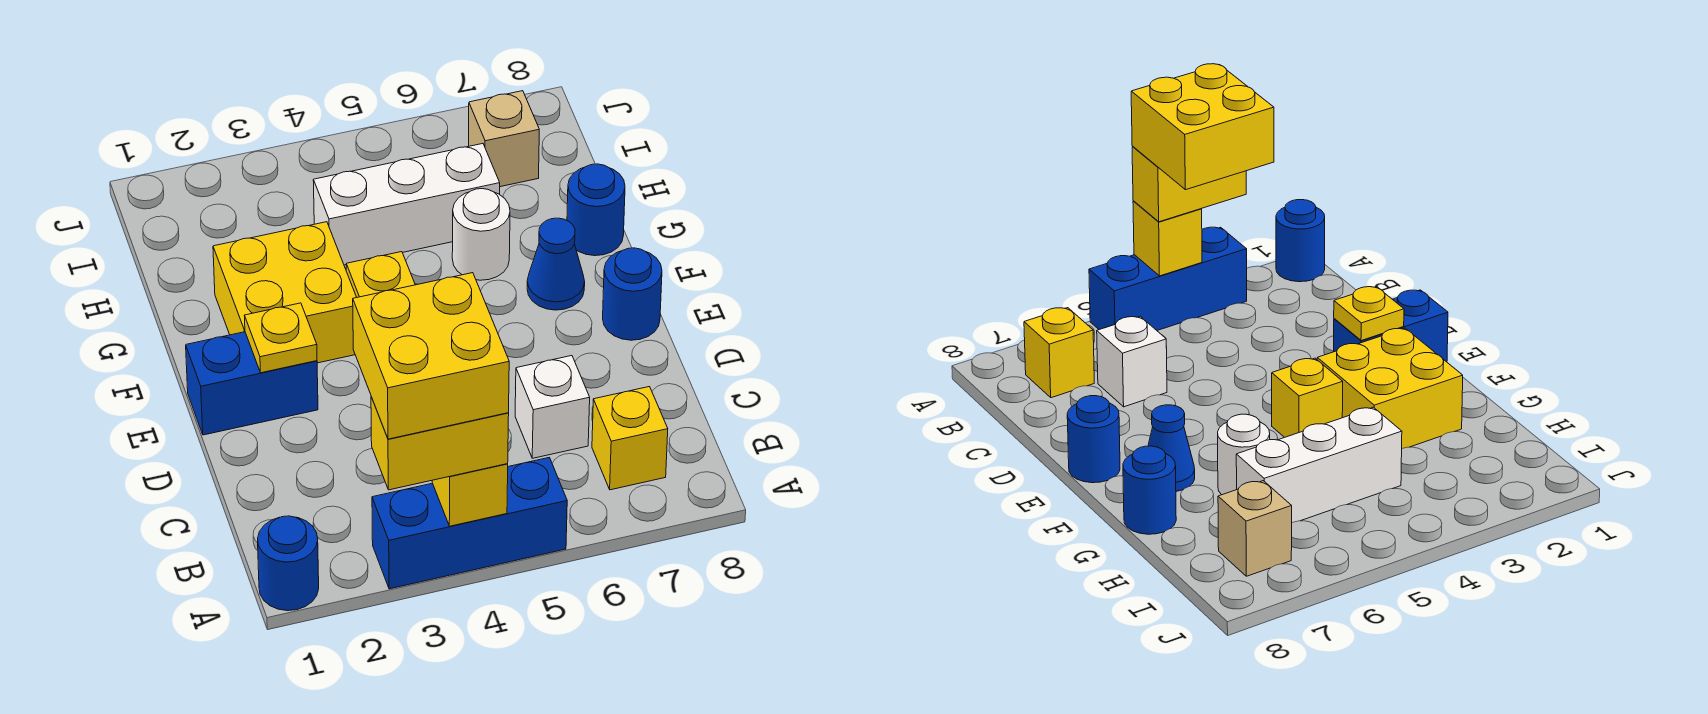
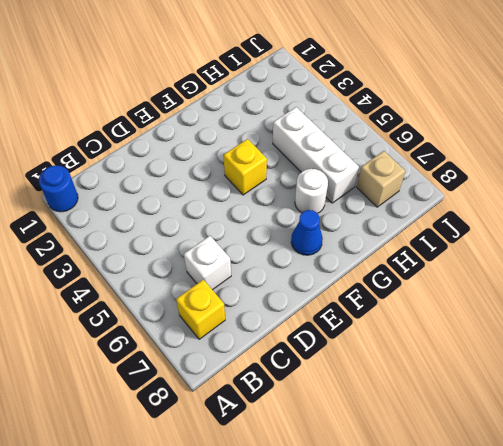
none -> blue brick A3:A5 level 1
none -> blue brick E1:E2 level 1
none -> blue round brick E8 level 1

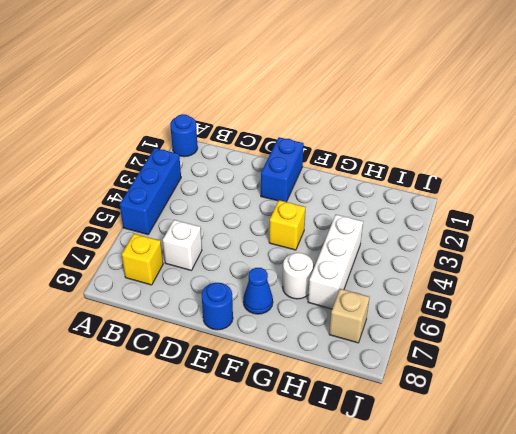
none -> yellow brick F2:G3 level 1
none -> blue round brick G8 level 1
none -> yellow brick A4 level 2

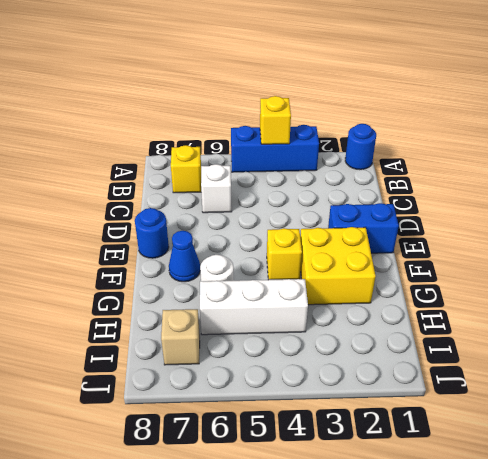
none -> blue round brick G8 level 1
none -> yellow plate E2 level 2
none -> yellow brick A3:A4 level 3

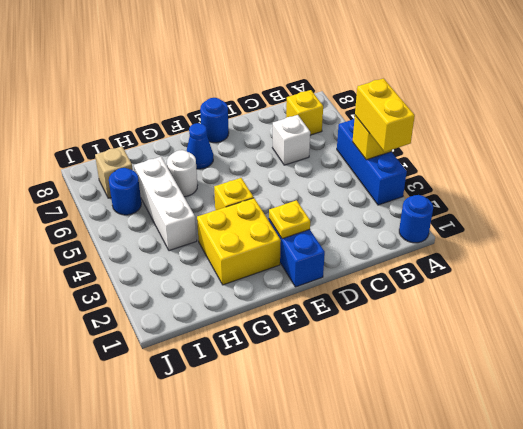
blue round brick I6 level 1 -> blue round brick G8 level 1
none -> yellow brick A3:B4 level 4

